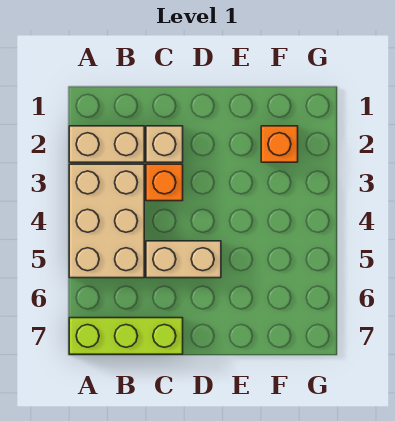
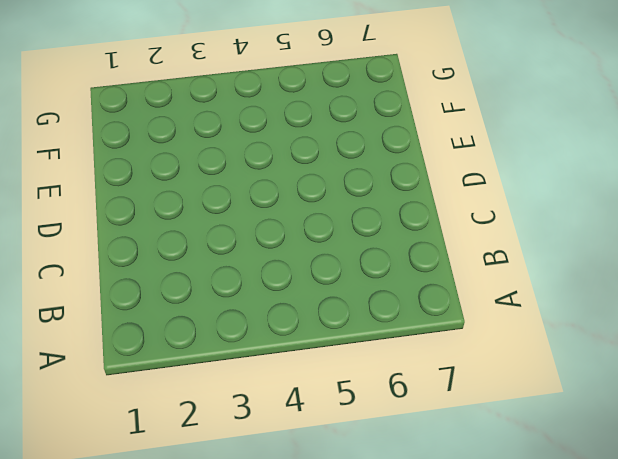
none -> tan brick A2:B2 level 1
none -> tan brick A3:B5 level 1

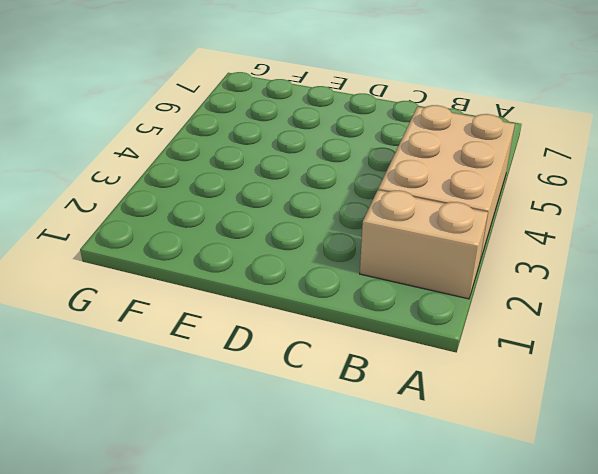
none -> lime brick A7:C7 level 1
none -> tan brick C2 level 1

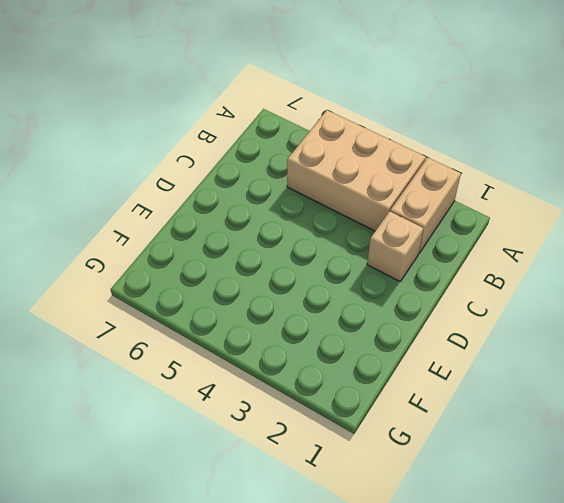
none -> lime brick A7:C7 level 1
none -> orange brick C3 level 1

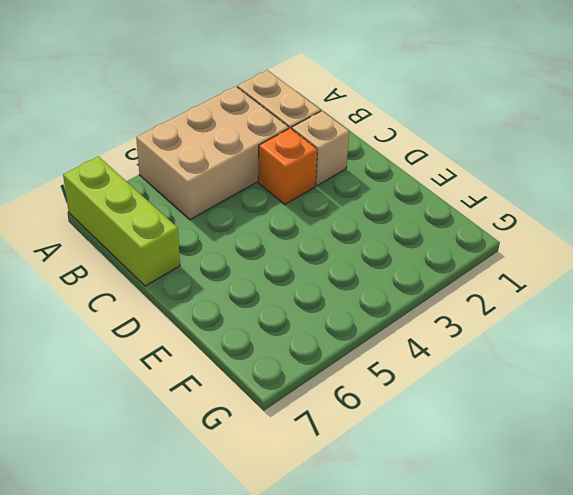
none -> tan brick C5:D5 level 1
none -> orange brick F2 level 1

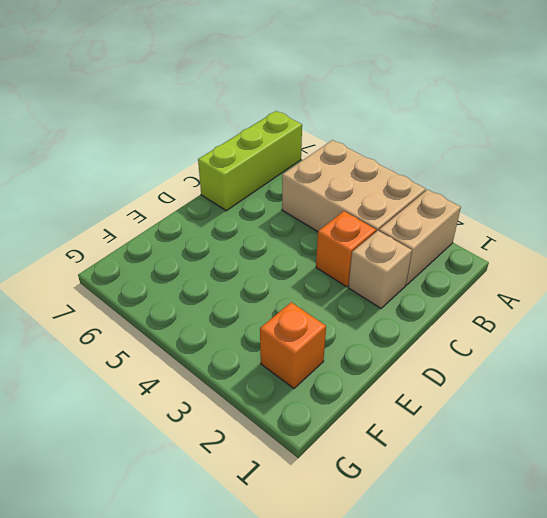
none -> tan brick C5:D5 level 1

